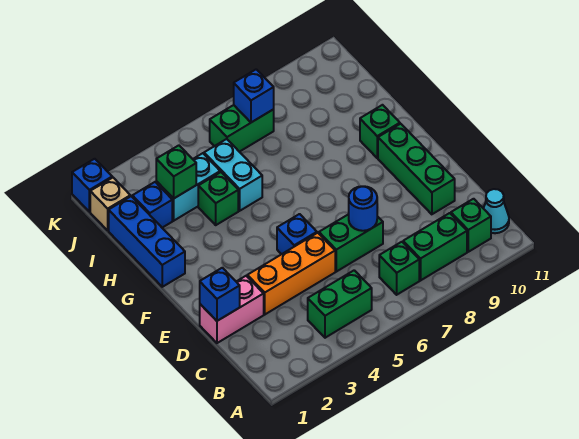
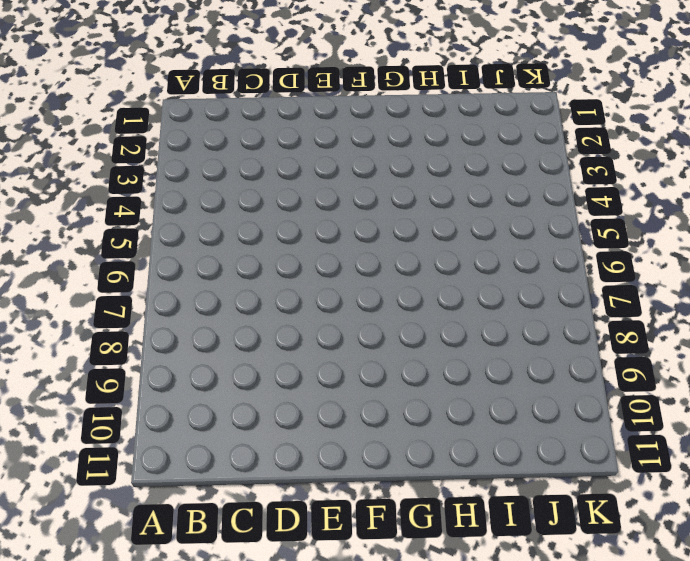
none -> green brick B4:B5 level 1
none -> green brick B7 level 1
none -> green brick B8:B9 level 1

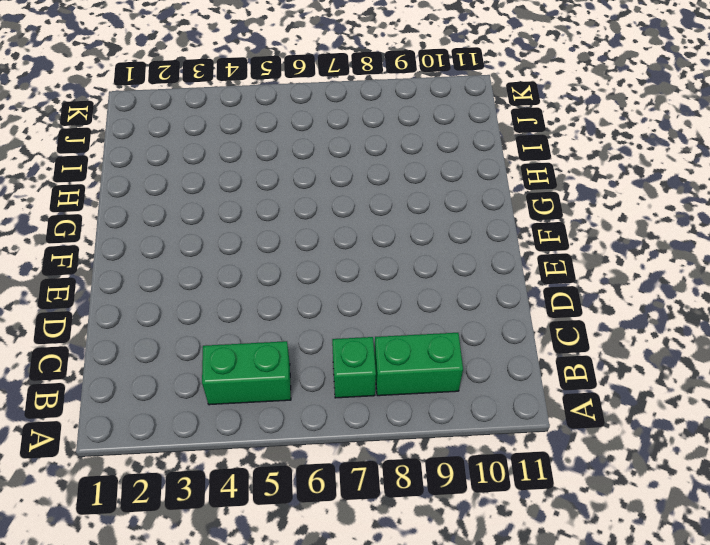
none -> green brick B10 level 1
none -> cyan cone B11 level 1
none -> pink brick D1:D2 level 1

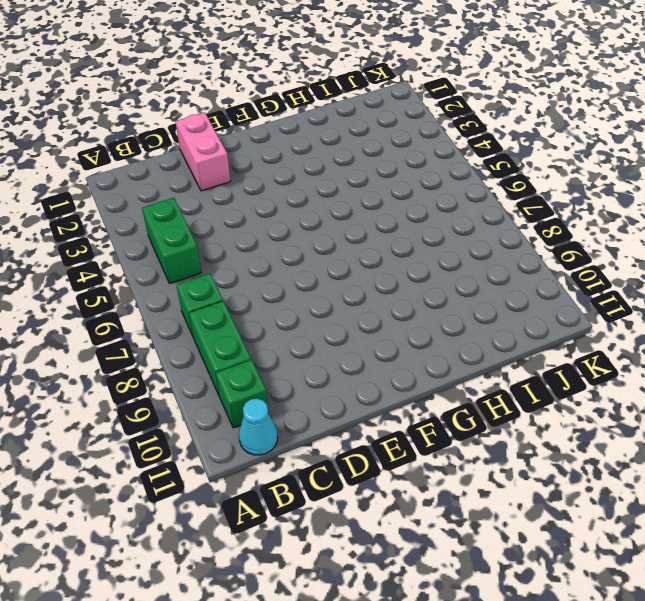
none -> orange brick D3:D5 level 1
none -> green brick D6:D7 level 1
none -> green brick D10:F10 level 1

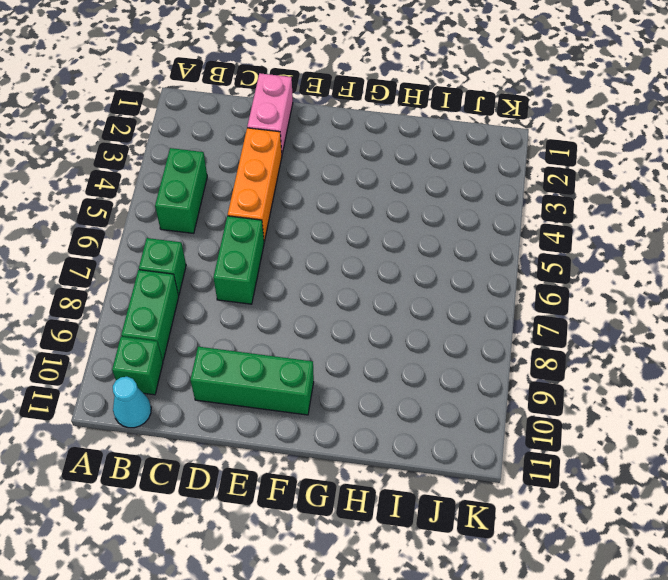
none -> blue brick E5 level 1
none -> blue brick G1:I1 level 1
none -> green brick G10 level 1

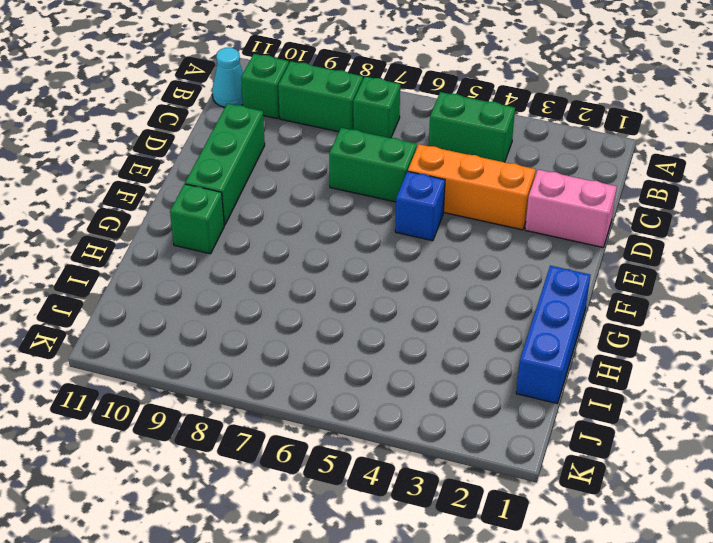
none -> green brick H4 level 1
none -> cyan brick H5:I5 level 1
none -> blue brick I2 level 1

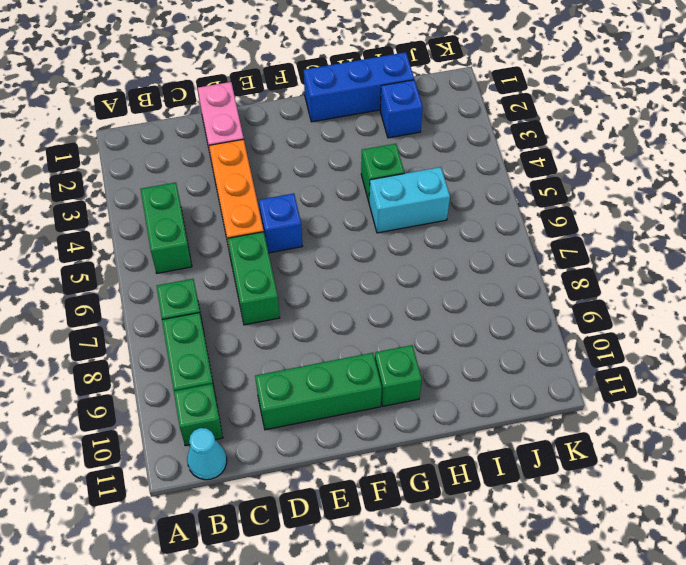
none -> cyan brick I3:I4 level 1
none -> tan brick J1 level 1
none -> green brick J6:J7 level 1

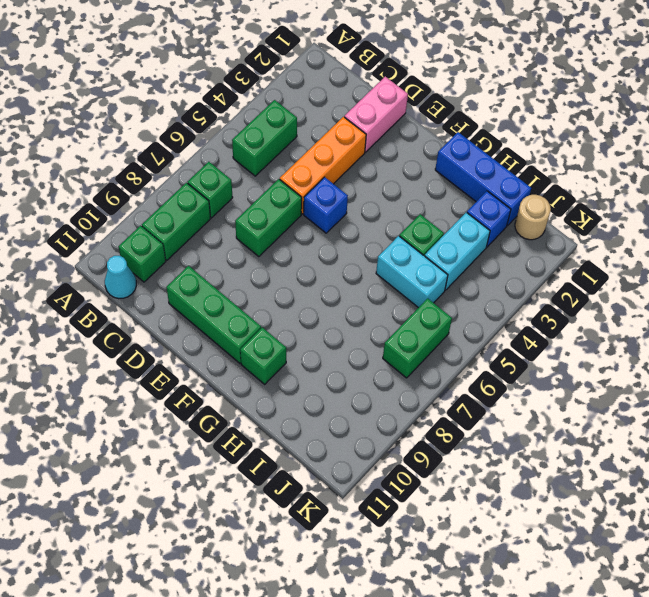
tan round brick J1 level 1 -> tan brick J1 level 1
none -> blue brick K1 level 1
none -> blue brick D1 level 2
none -> blue round brick D7 level 2

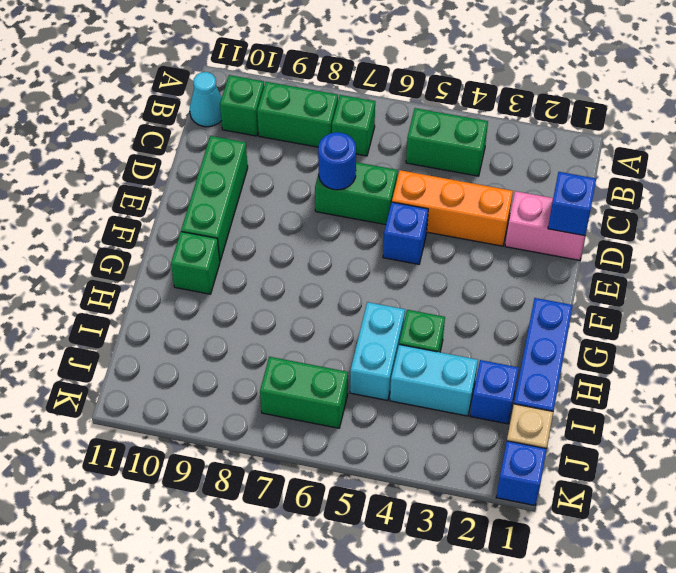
none -> green brick I3 level 2
none -> blue brick J7 level 2

